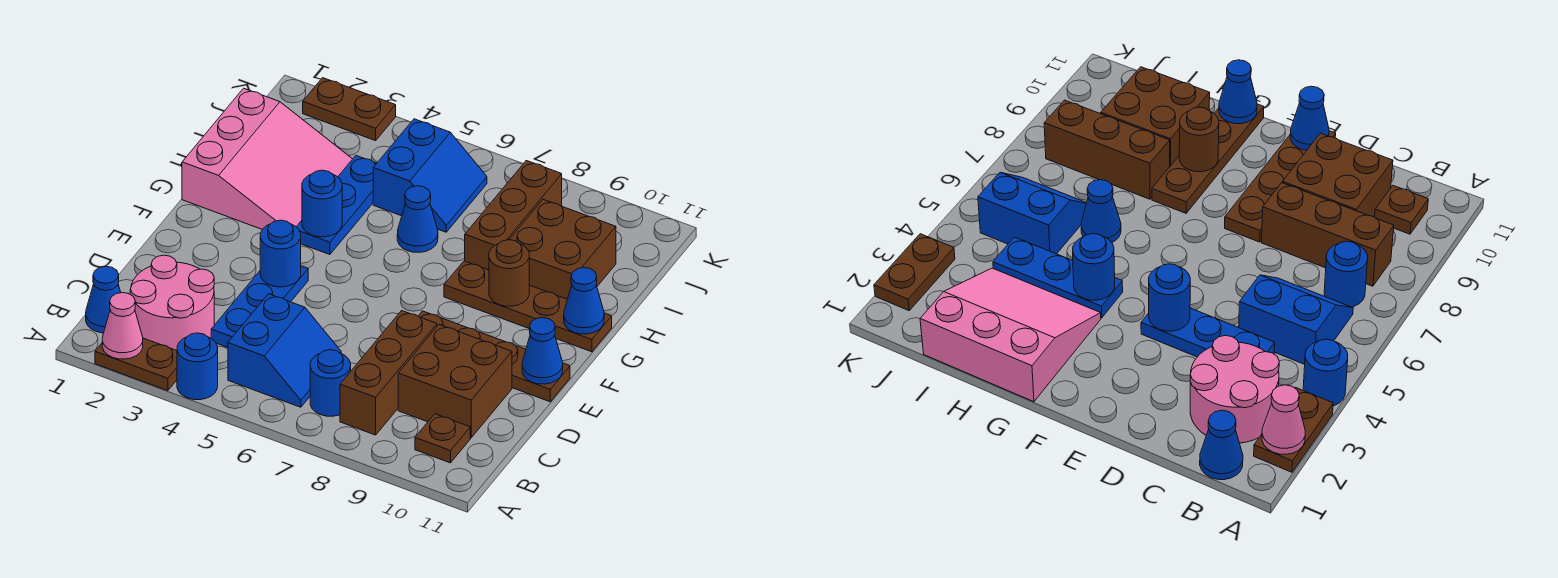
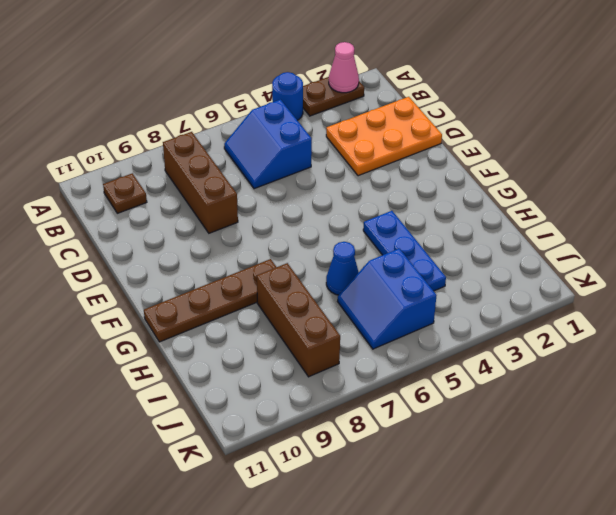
orange plate C1:D3 level 1 -> pink round brick B2:C3 level 1
none -> blue cone B1 level 1
none -> blue round brick B7 level 1
none -> blue plate C4:E4 level 1

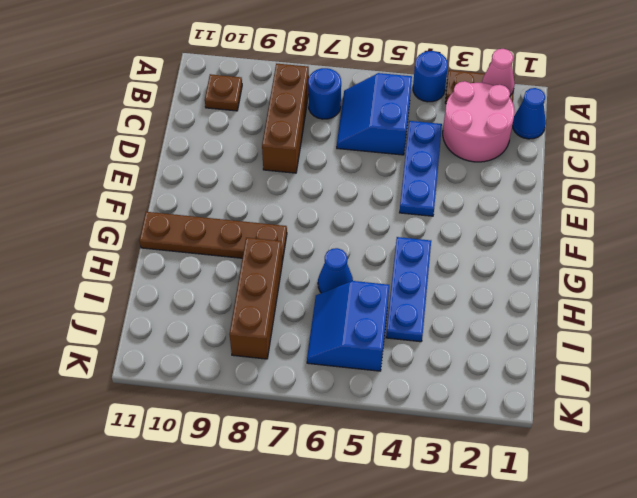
none -> brown brick C9:D10 level 1
none -> brown plate E8:E11 level 1
none -> pink slope G1:I3 level 1 top 1

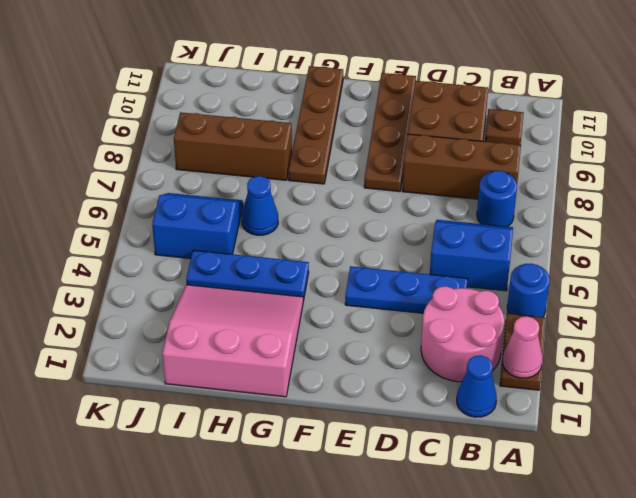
none -> brown brick H9:I10 level 1
none -> brown plate K2:K3 level 1
none -> blue round brick E4 level 2

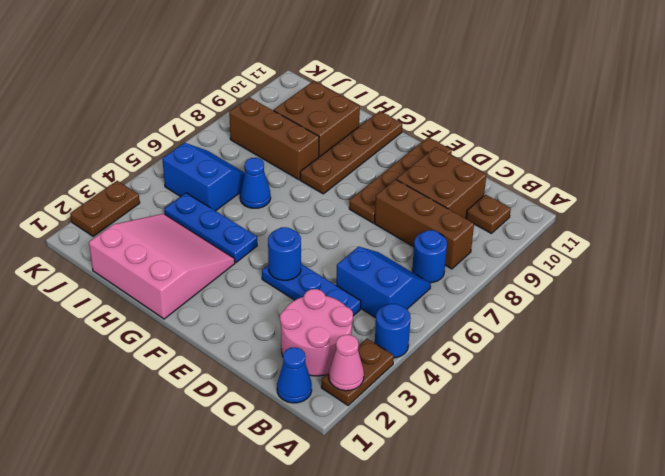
none -> blue cone E11 level 2
none -> blue round brick G4 level 2
none -> brown round brick G9 level 2

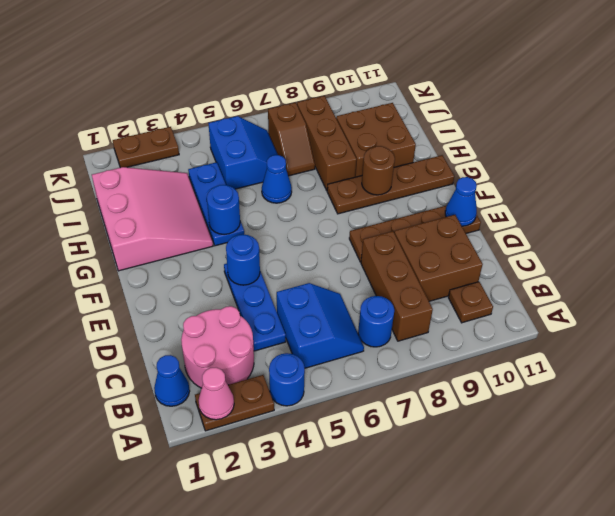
brown slope I7:J7 level 1 top J -> none
none -> blue cone G11 level 2

